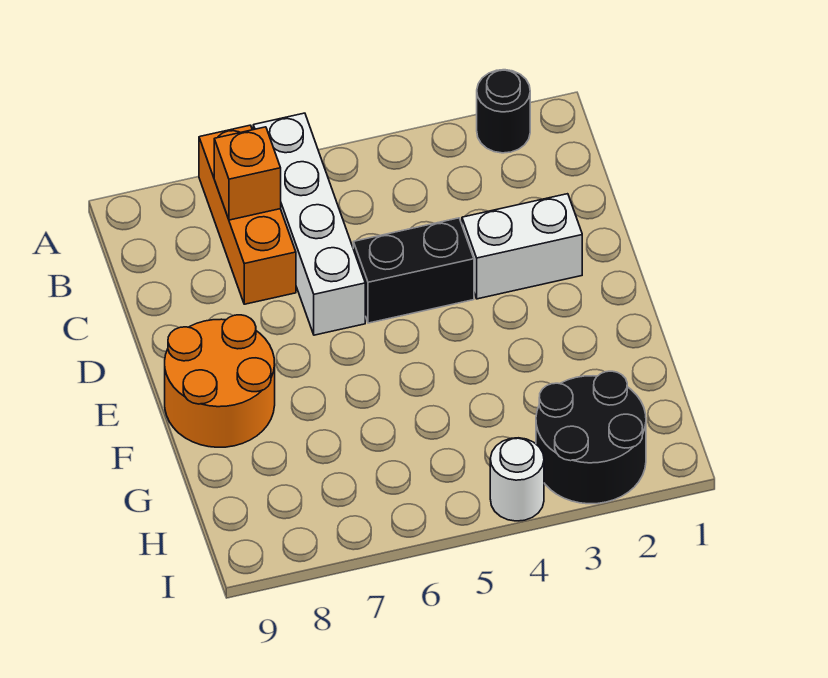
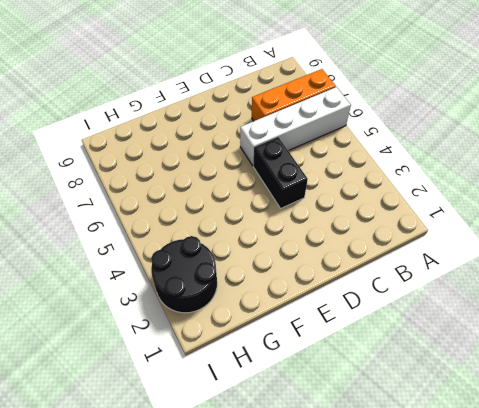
none -> black round brick A2 level 1
none -> white brick D2:D3 level 1

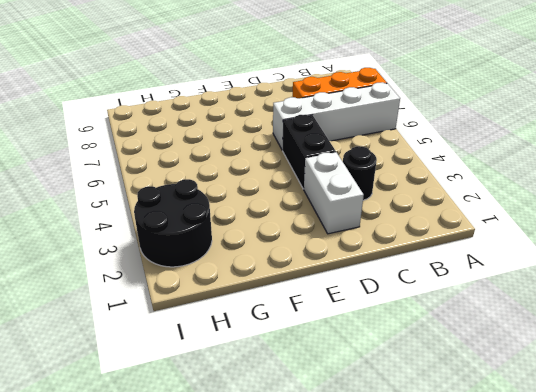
black round brick C3 level 1 -> black round brick A2 level 1
none -> orange round brick E8:F9 level 1
none -> white round brick I4 level 1

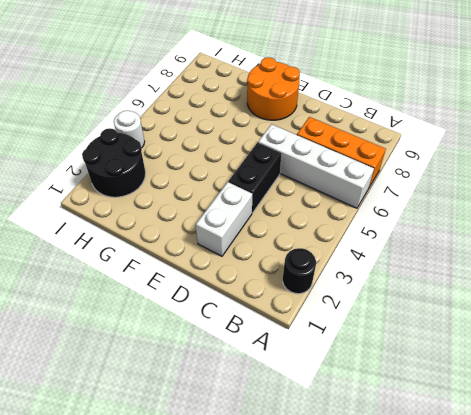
none -> orange brick B7 level 2

